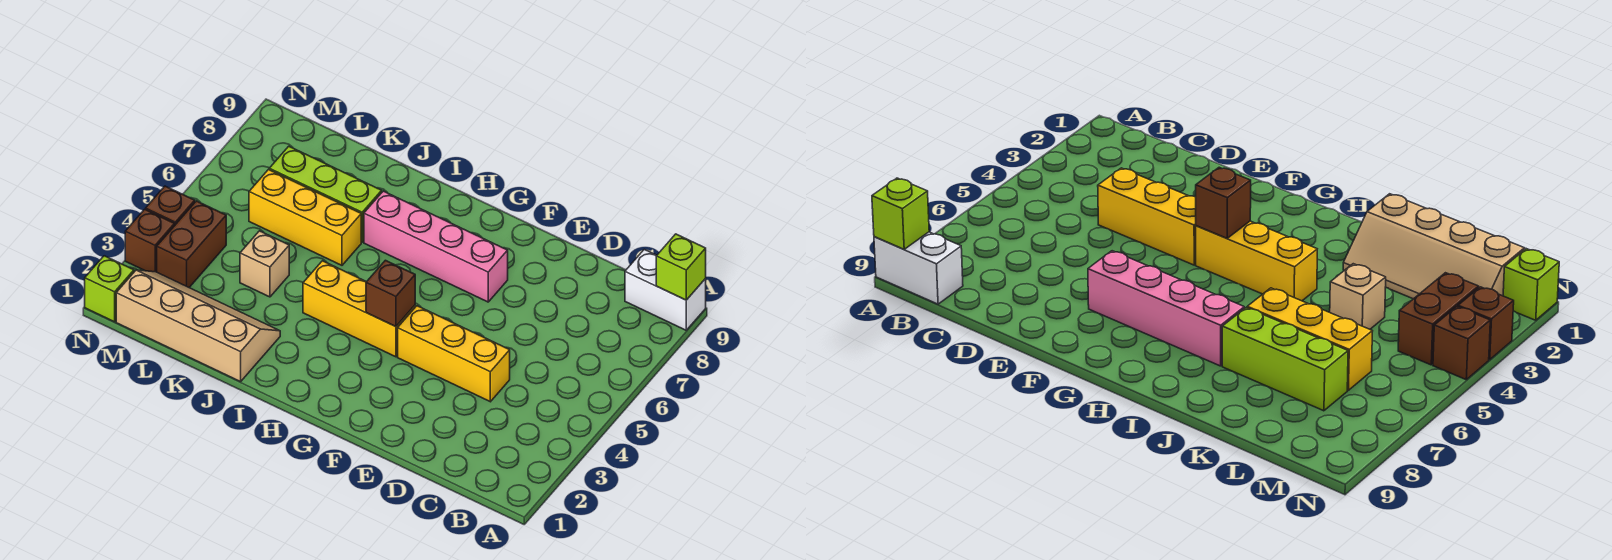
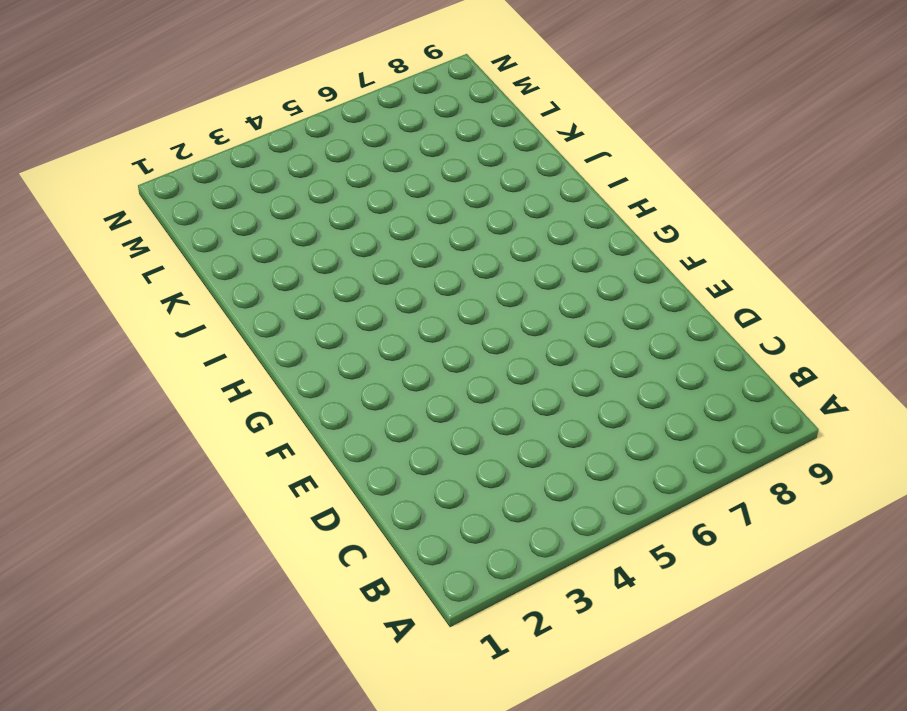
none -> white brick A9:B9 level 1
none -> yellow brick D4:F4 level 1
none -> pink brick F7:I7 level 1

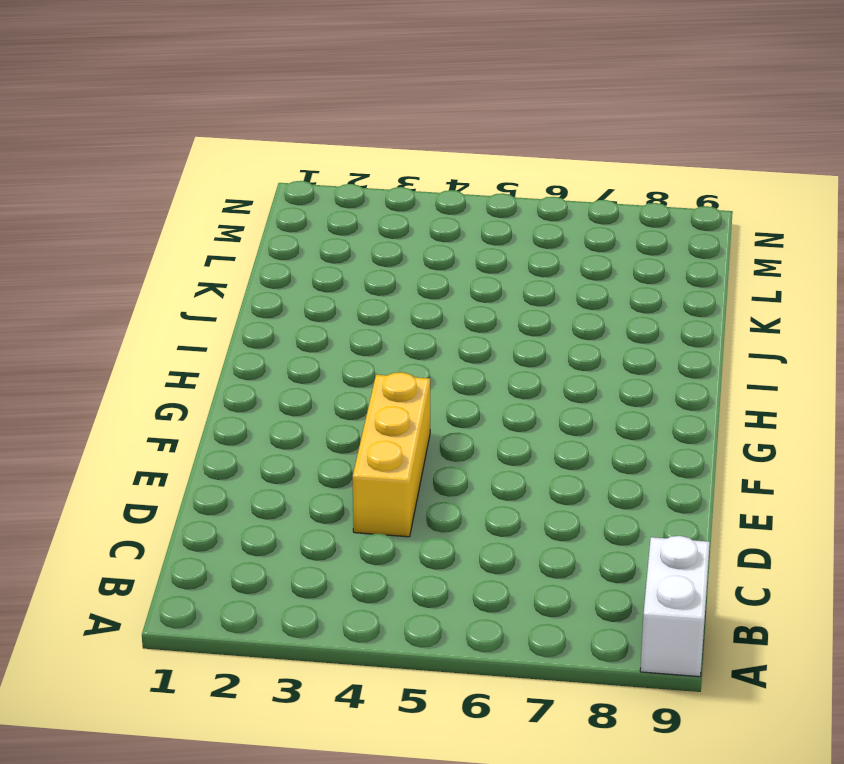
none -> pink brick F7:I7 level 1
none -> yellow brick G4:I4 level 1
none -> tan slope J1:M2 level 1 top 1

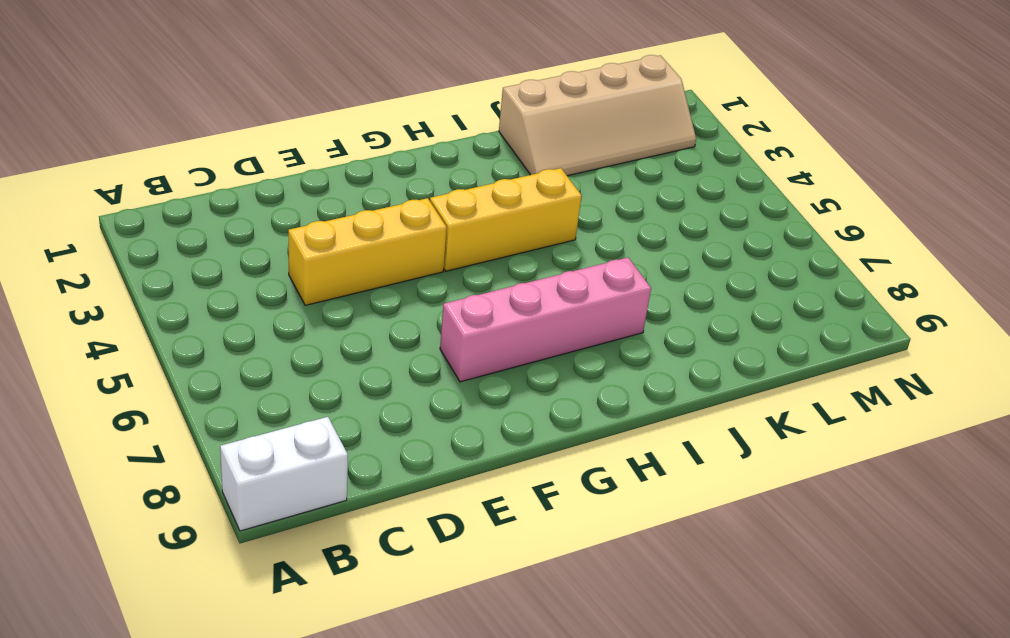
none -> yellow brick J6:L6 level 1
none -> lime brick J7:L7 level 1
none -> tan brick K4 level 1

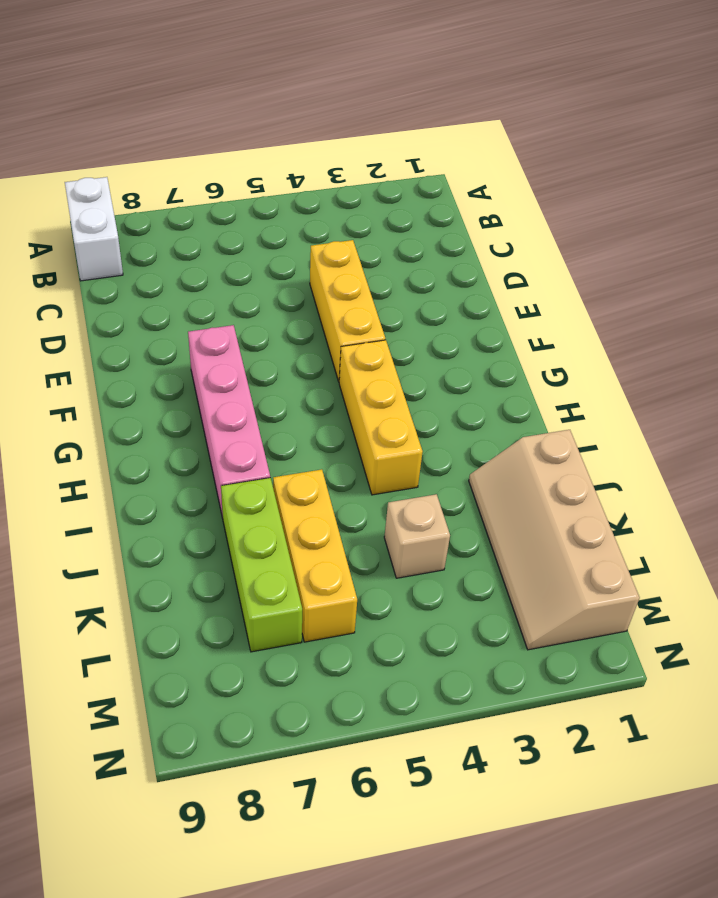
none -> brown brick M3:M4 level 1
none -> lime brick N1 level 1
none -> brown brick N3 level 1

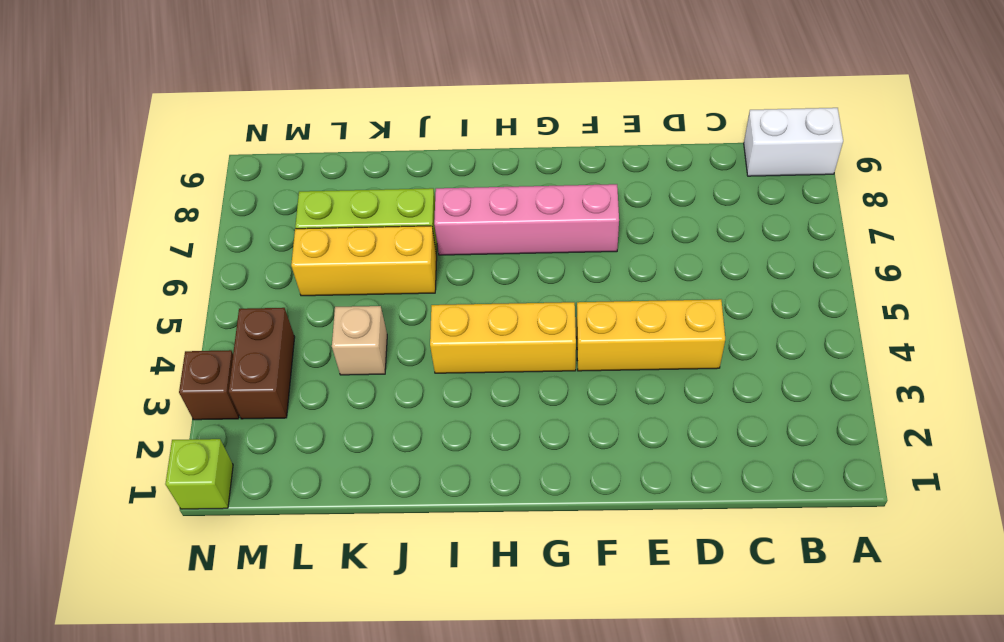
none -> tan slope J1:M2 level 1 top 1
none -> brown brick N4 level 1
none -> lime brick A9 level 2

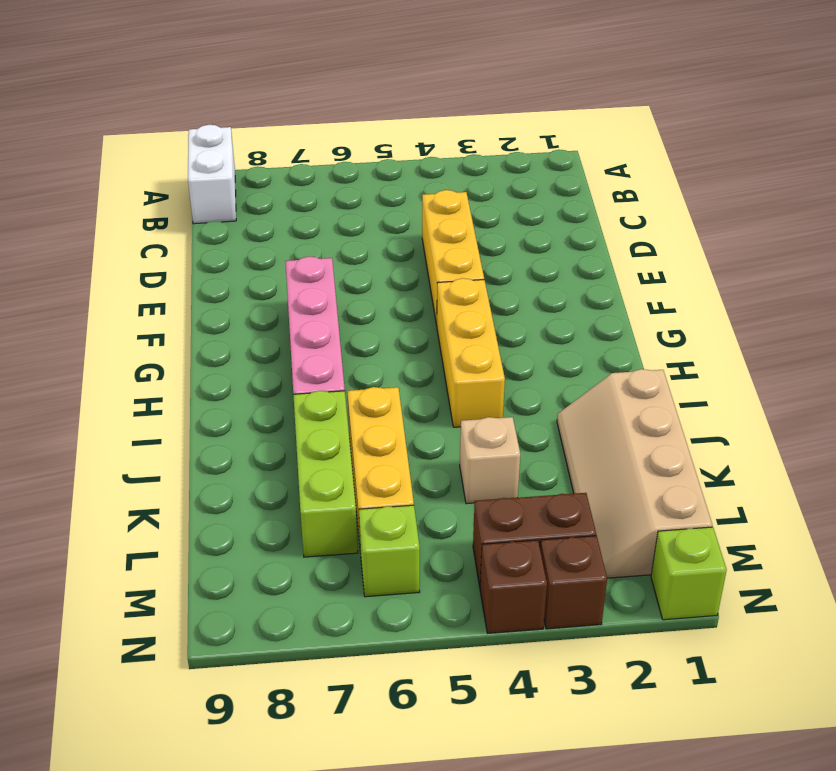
lime brick M6 level 1 -> lime brick A9 level 2
none -> brown brick G4 level 2

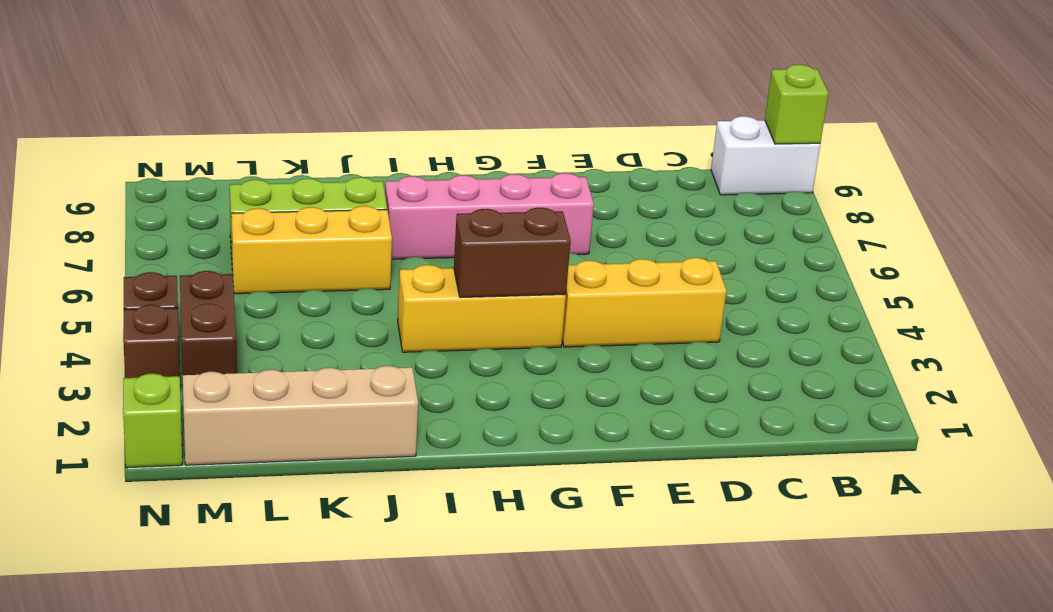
brown brick G4:H4 level 2 -> brown brick G4 level 2
none -> tan brick K4 level 1

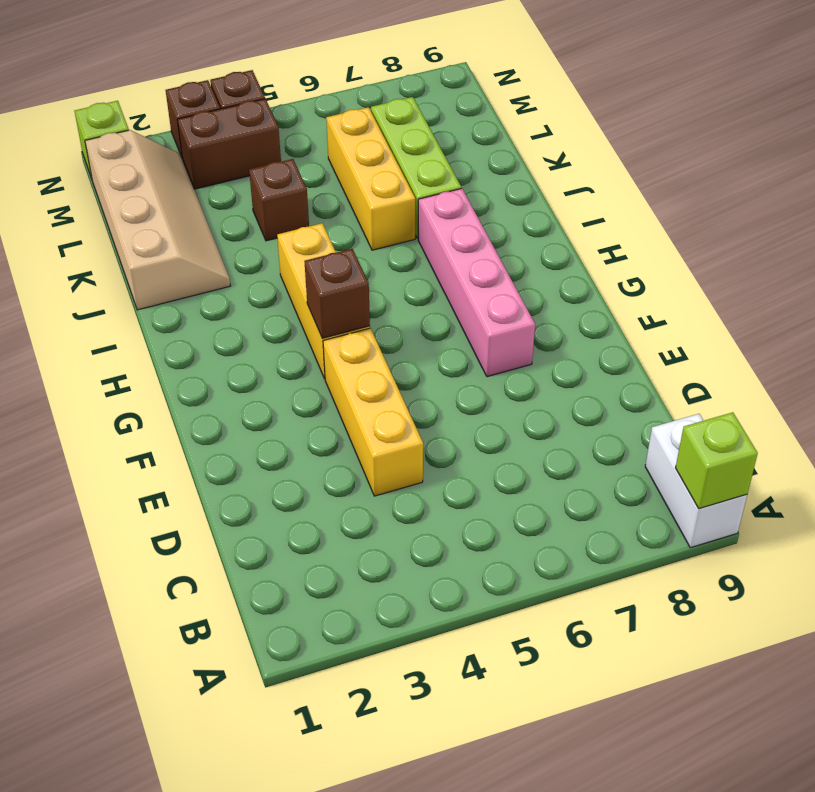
brown brick K4 level 1 -> tan brick K4 level 1

